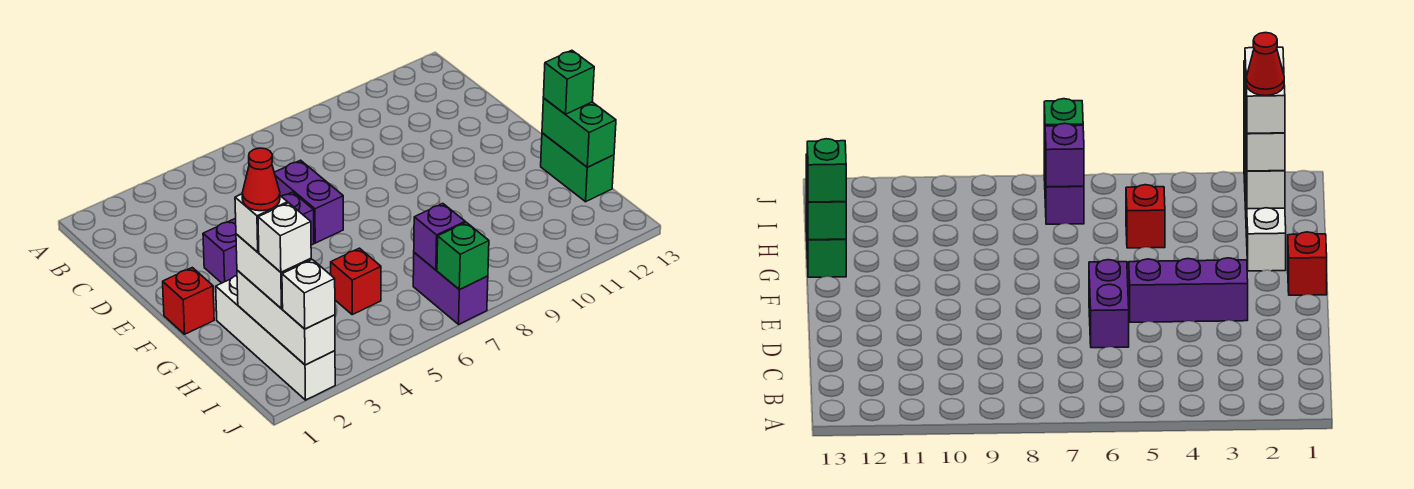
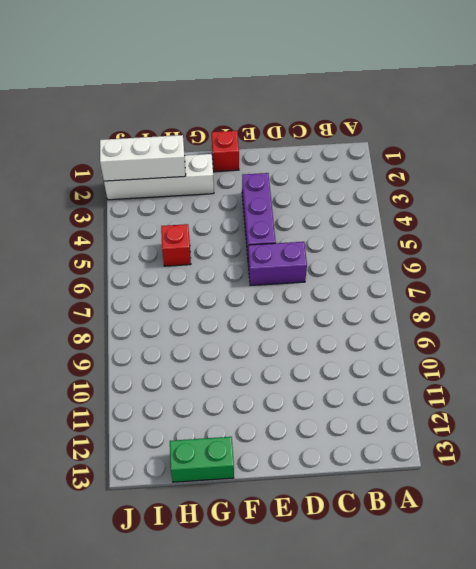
none -> purple brick I7:J7 level 1
none -> green brick G13:H13 level 2
none -> purple brick I7 level 2

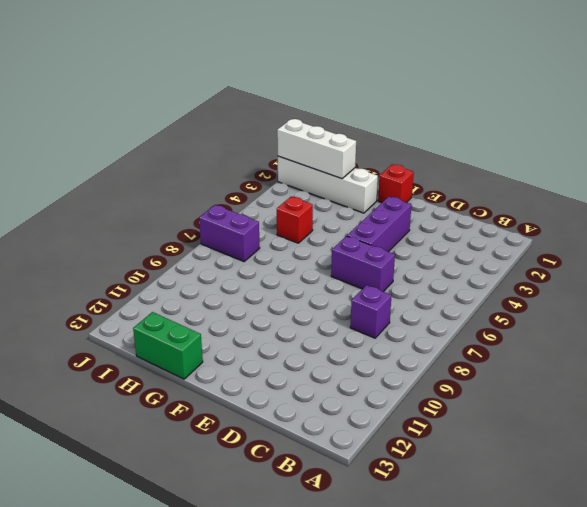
purple brick C8 level 1 -> purple brick I7 level 2
none -> green brick G13:H13 level 2
none -> green brick J7 level 2
none -> green brick G13 level 3

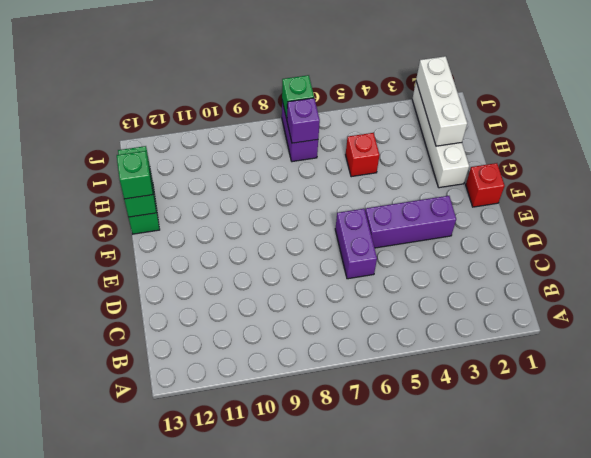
none -> white brick H2:I2 level 3
none -> white brick J2 level 3
none -> white brick H2 level 4

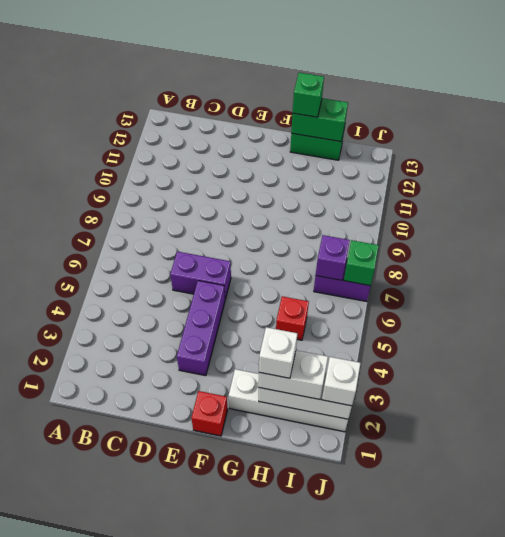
none -> white brick I2 level 4
none -> red cone H2 level 5

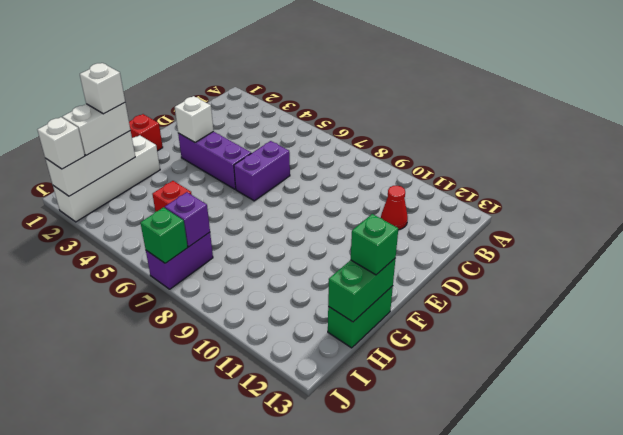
red cone C11 level 1 -> red cone H2 level 5
white brick E3 level 2 -> white brick I2 level 4

